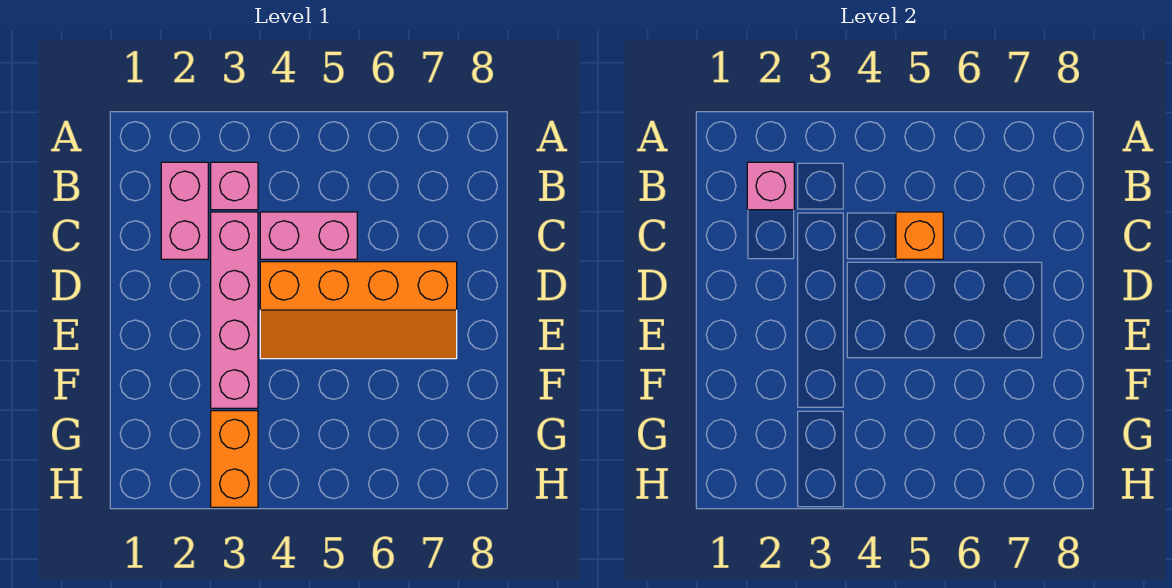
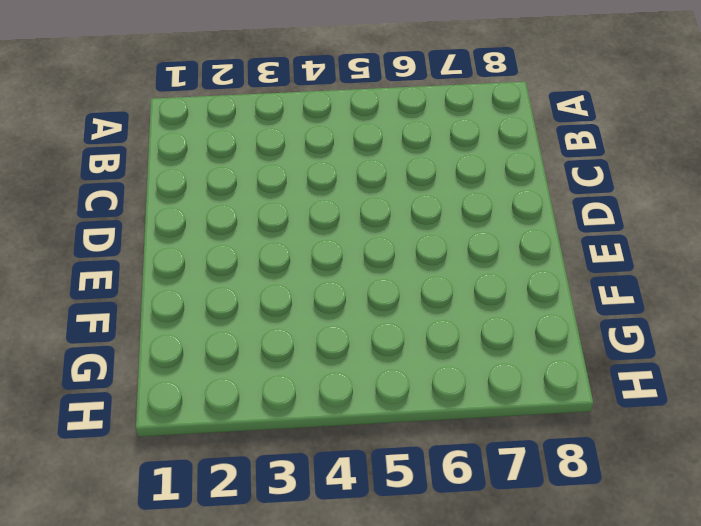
none -> pink brick B2:C2 level 1
none -> pink brick B3 level 1

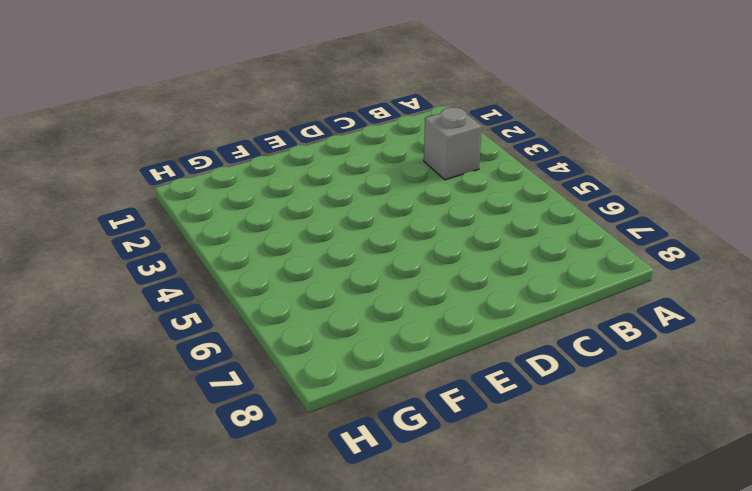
grey brick B3 level 1 -> pink brick B3 level 1
none -> pink brick B2:C2 level 1
none -> pink brick C3:F3 level 1

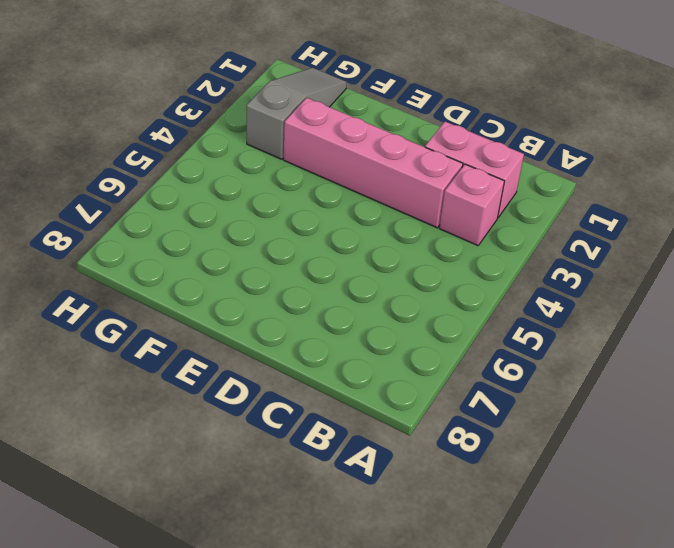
grey slope G1:G3 level 1 top 3 -> orange brick G3:H3 level 1
none -> pink brick C4:C5 level 1
none -> orange slope D4:E7 level 1 top D

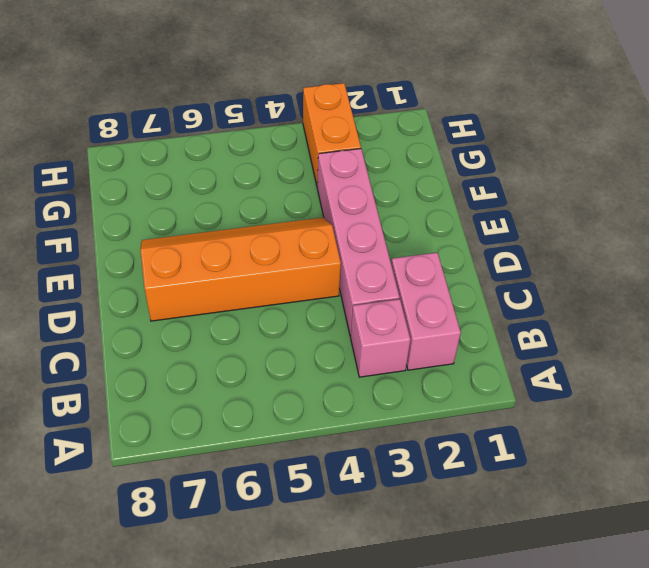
none -> pink brick C4:C5 level 1
none -> pink brick B2 level 2

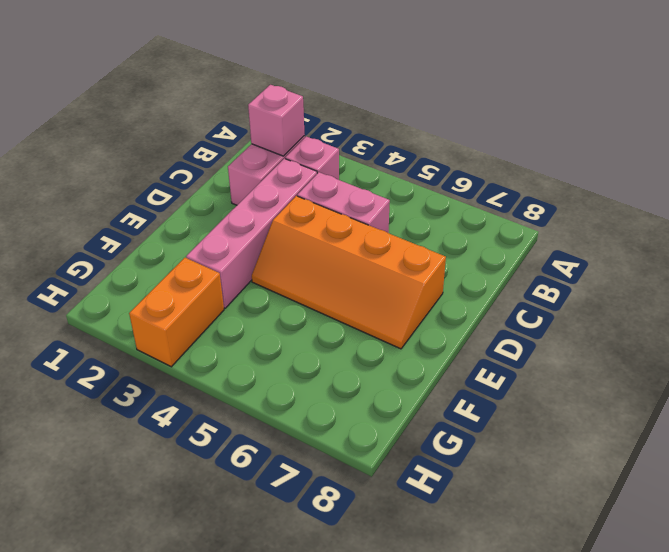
none -> orange brick C5 level 2

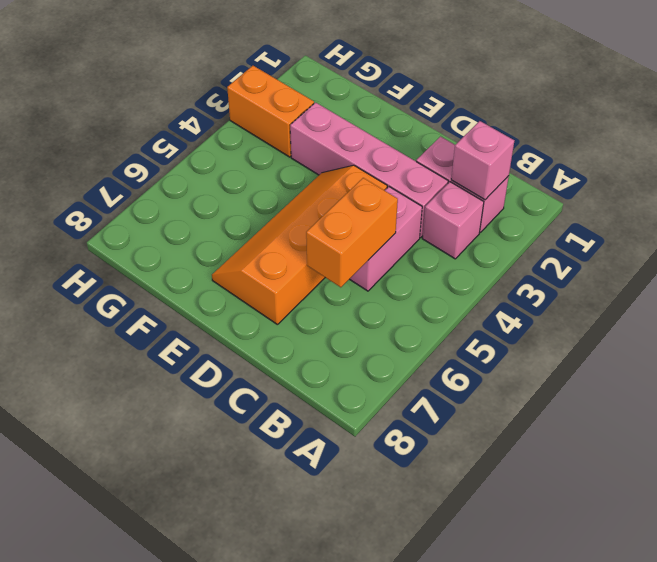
orange brick C5:C6 level 2 -> orange brick C5 level 2

